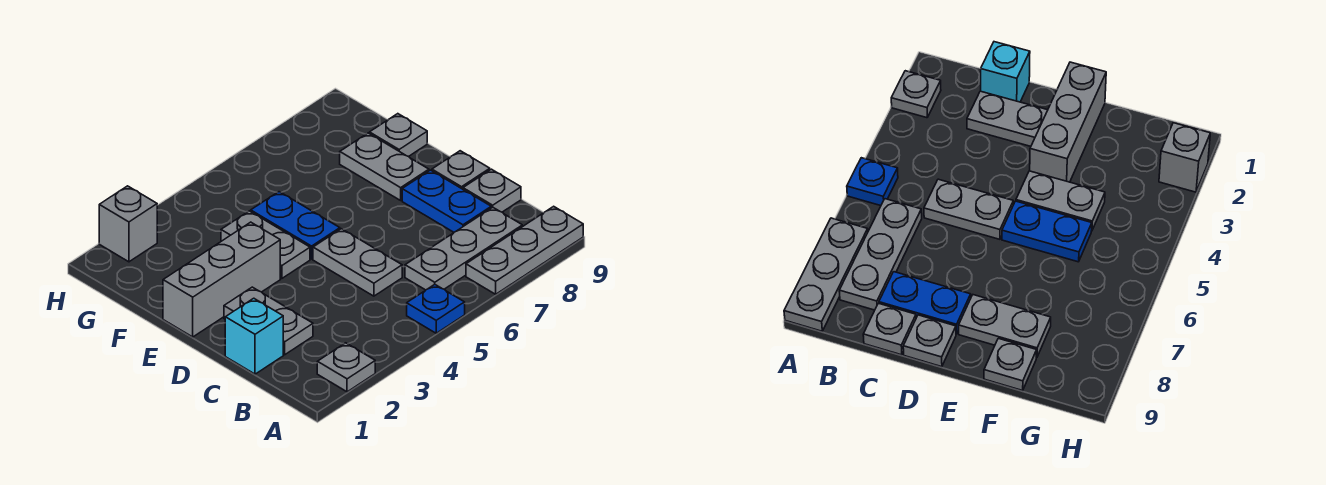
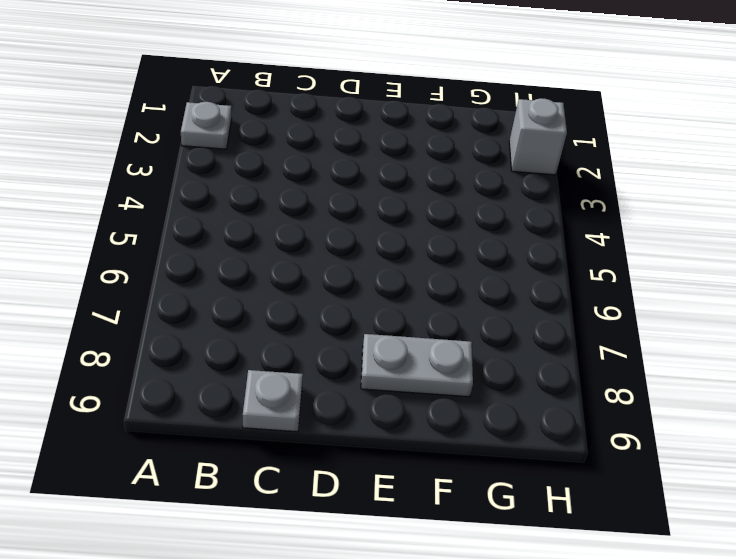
none -> blue plate A5 level 1
none -> grey plate A7:A9 level 1
none -> grey plate B6:B8 level 1

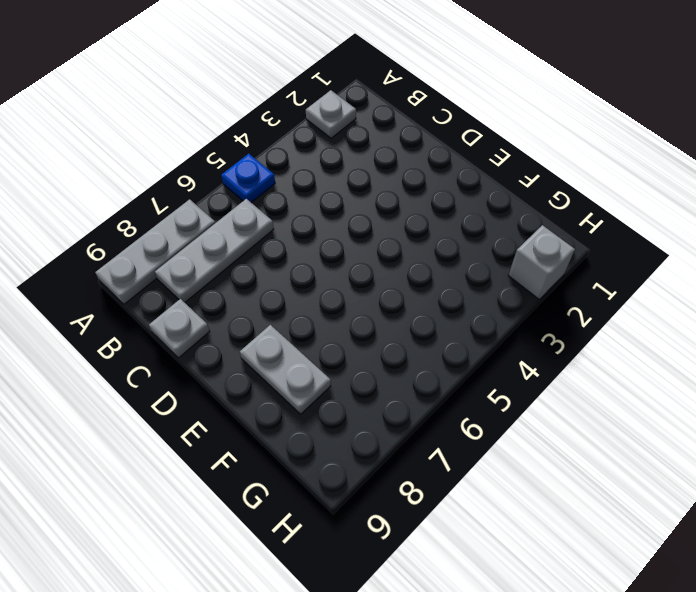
none -> cyan brick C1 level 1
none -> grey plate C2:D2 level 1
none -> grey plate C5:D5 level 1

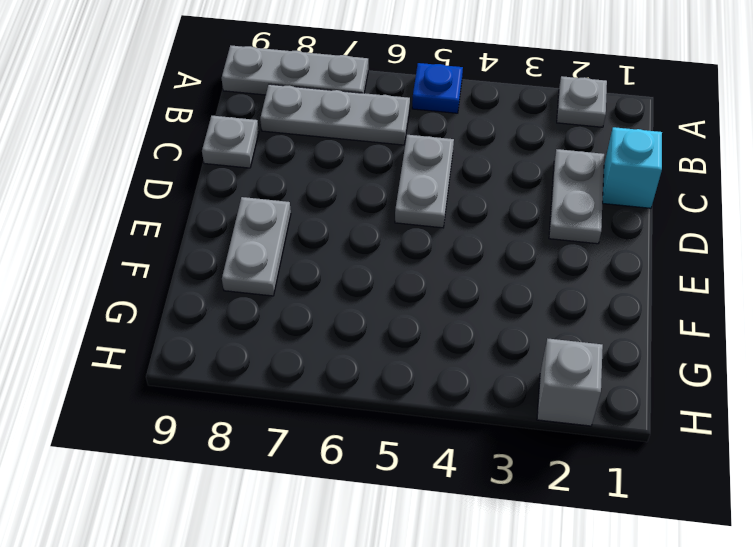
none -> blue plate C8:D8 level 1
none -> grey plate D9 level 1
none -> grey brick E1:E3 level 1

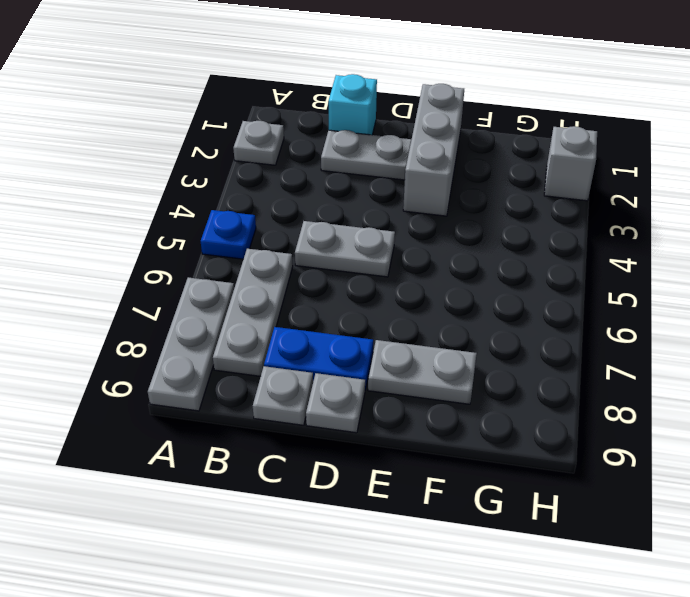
none -> grey plate E4:F4 level 1
none -> blue plate E5:F5 level 1
none -> grey plate F9 level 1

